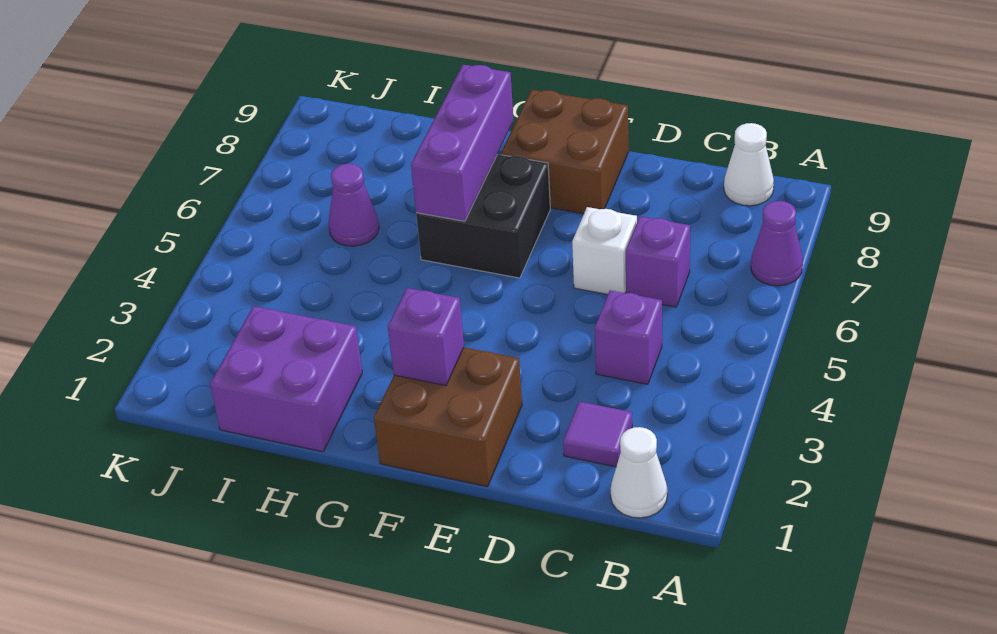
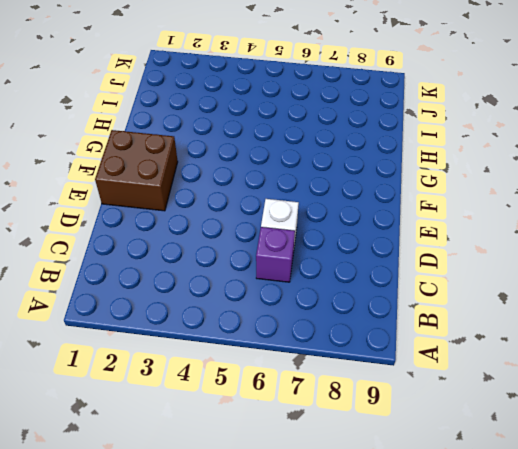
none -> purple cone A7 level 1
none -> white cone B1 level 1
none -> white cone B9 level 1

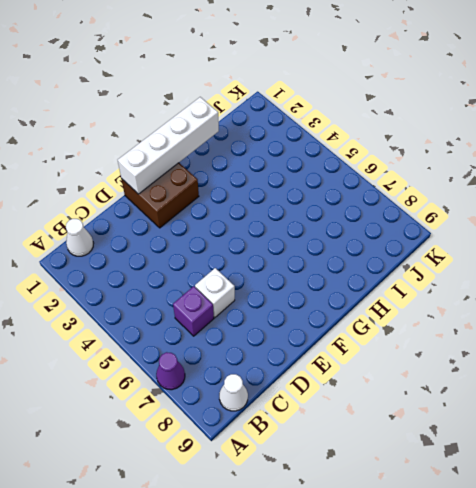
white brick E1:H1 level 2 -> none
none -> purple tile C2 level 1
none -> purple brick C4 level 1
none -> brown brick E8:F9 level 1

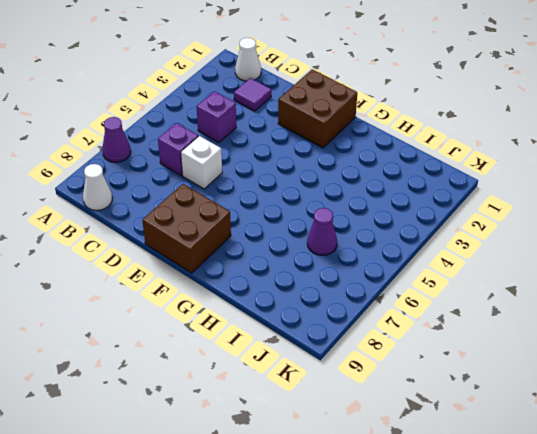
none -> black brick F6:G7 level 1
none -> purple brick H1:I2 level 1
none -> purple brick F2 level 2

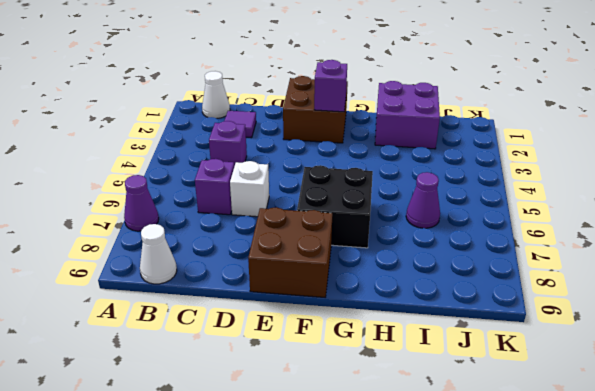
none -> purple brick G6:G8 level 2

